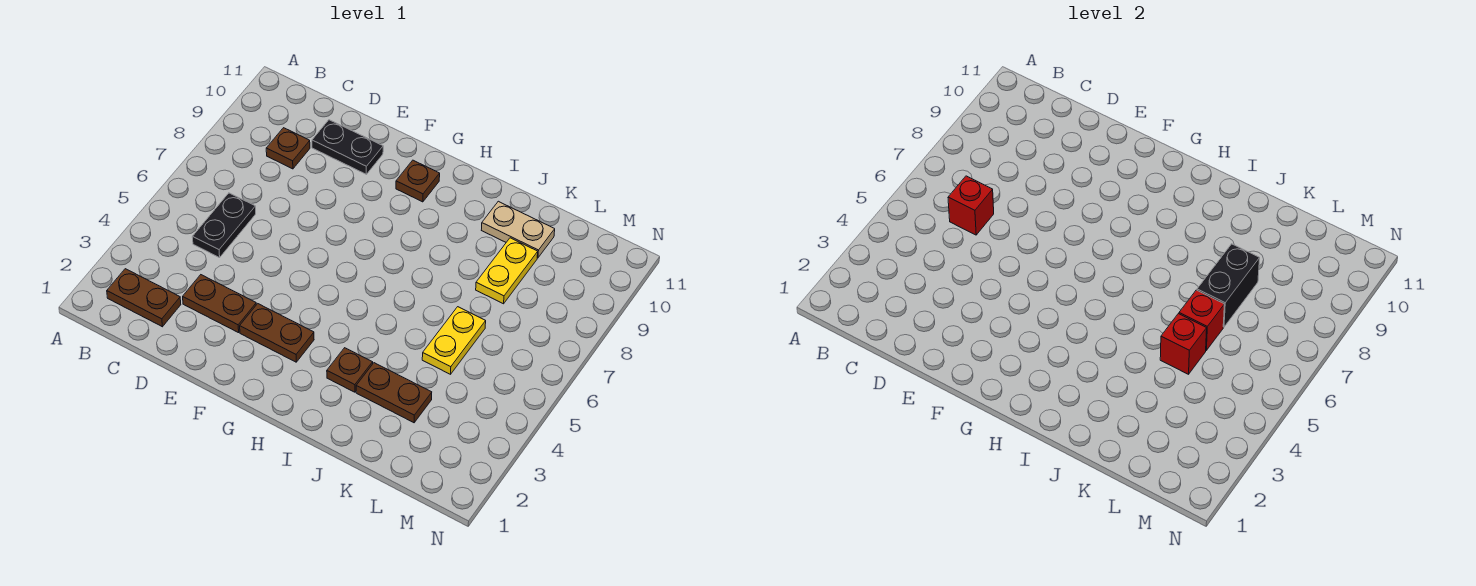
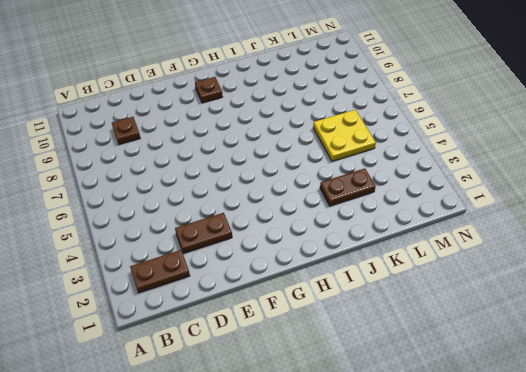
yellow plate K5:L6 level 1 -> yellow plate K5:K6 level 1
none -> black plate C5:C6 level 1
none -> black plate D10:E10 level 1
none -> brown plate F3:G3 level 1

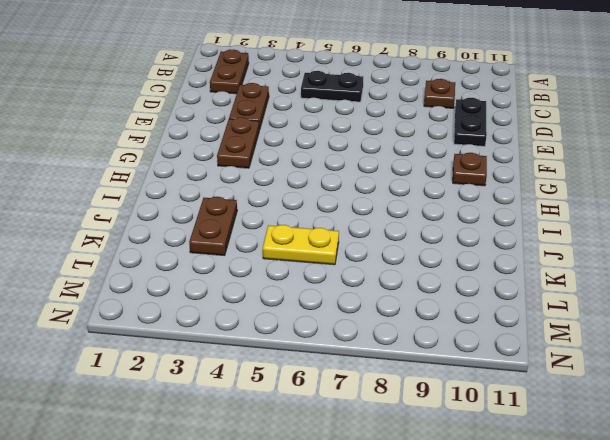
none -> brown plate I3 level 1
none -> tan plate J10:K10 level 1
none -> yellow plate K8:K9 level 1

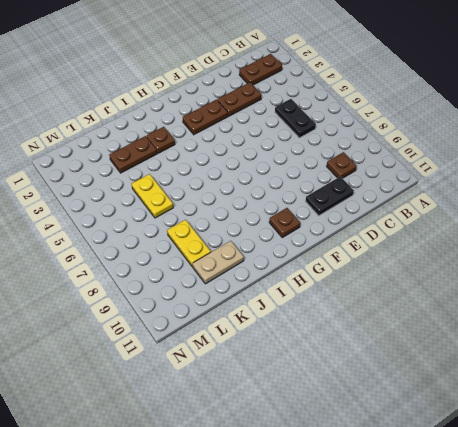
none -> red brick C6 level 2
none -> red brick K5 level 2
none -> red brick K6 level 2

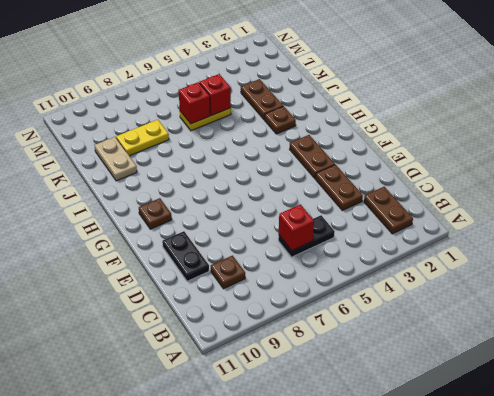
none -> black brick K7:K8 level 2

